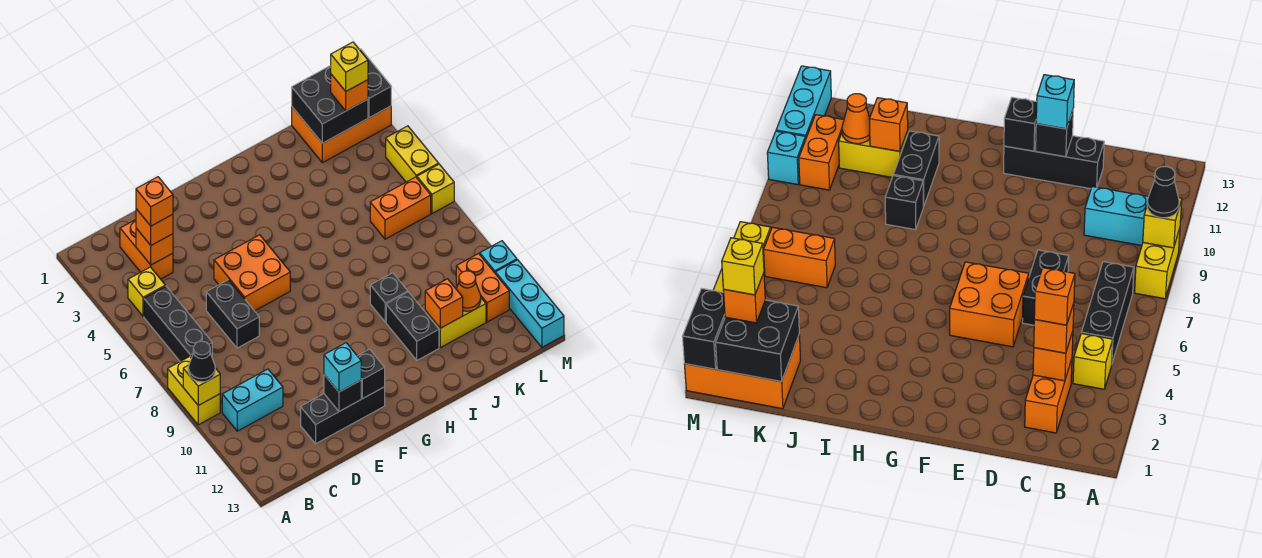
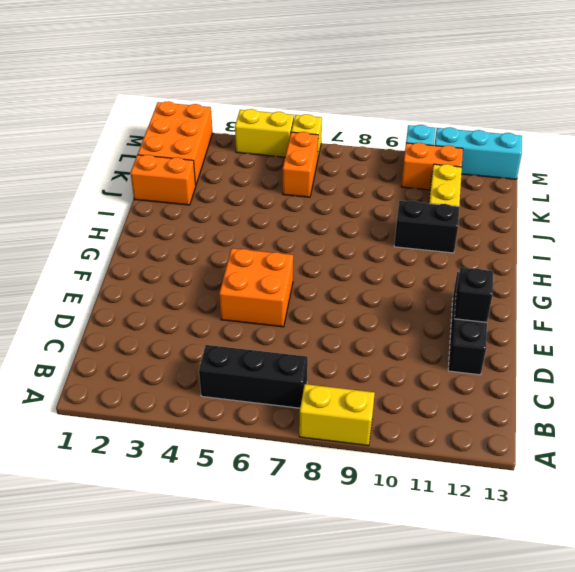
orange brick J1:J2 level 1 -> orange brick C2:C3 level 1
none -> yellow brick B4 level 1
none -> cyan brick B10:C10 level 1
none -> black brick D6:D7 level 1
none -> black brick I9 level 1

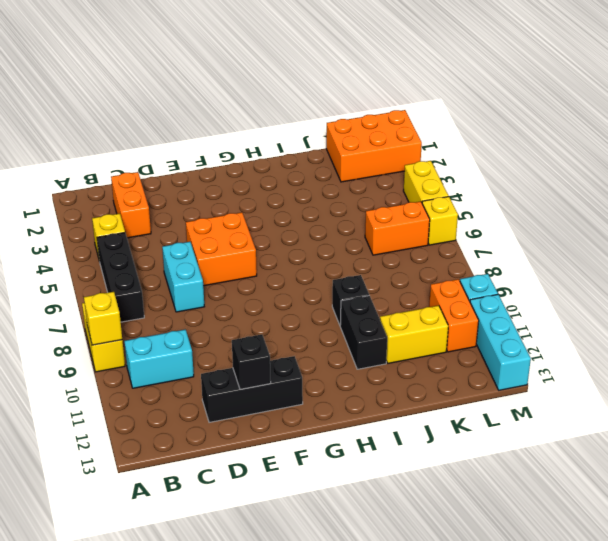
cyan brick D6:D7 level 1 -> black brick D6:D7 level 1
none -> orange brick C3 level 2
none -> black brick F12 level 2
none -> orange brick J11 level 2
none -> black brick K1:L2 level 2

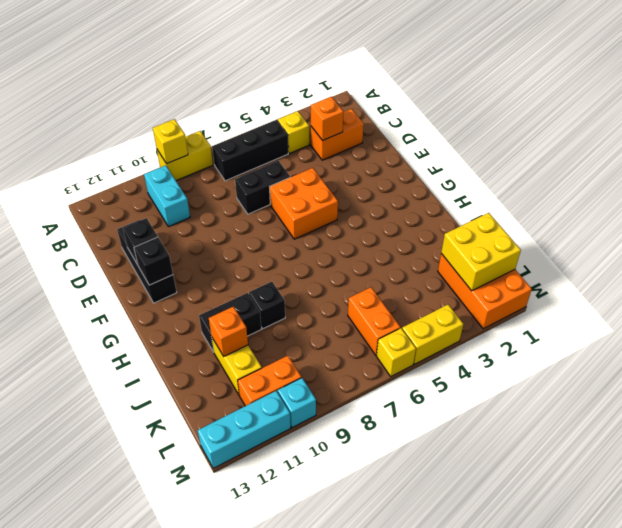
yellow brick K1:L2 level 2 -> black brick K1:L2 level 2
none -> orange cone K11 level 2
none -> black brick M1:M2 level 2
none -> black cone A9 level 3
none -> orange brick C3 level 3

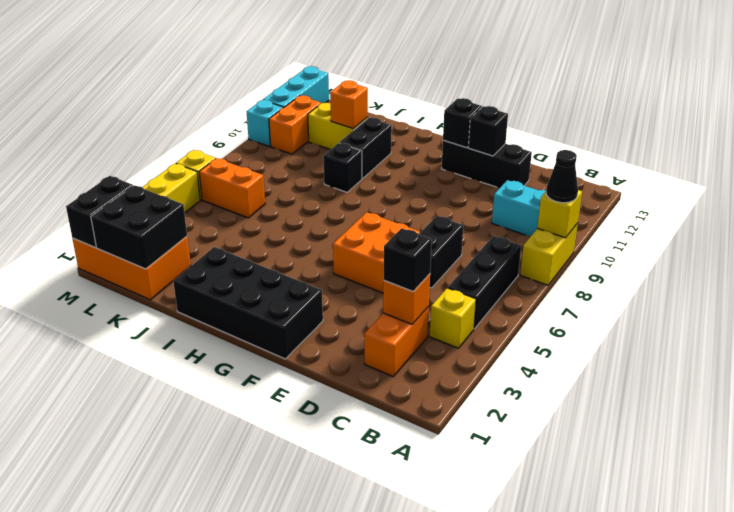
black brick C3 level 3 -> orange brick C3 level 3
black brick F1:I2 level 1 -> none
none -> orange cone K11 level 2
none -> cyan brick E12 level 3
none -> orange brick L2 level 3
none -> orange brick C3 level 4

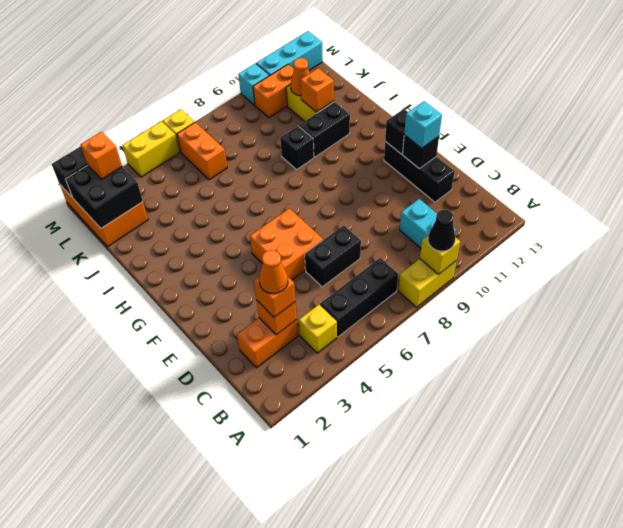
orange cone C3 level 4 -> orange brick C3 level 4
none -> yellow brick L2 level 4

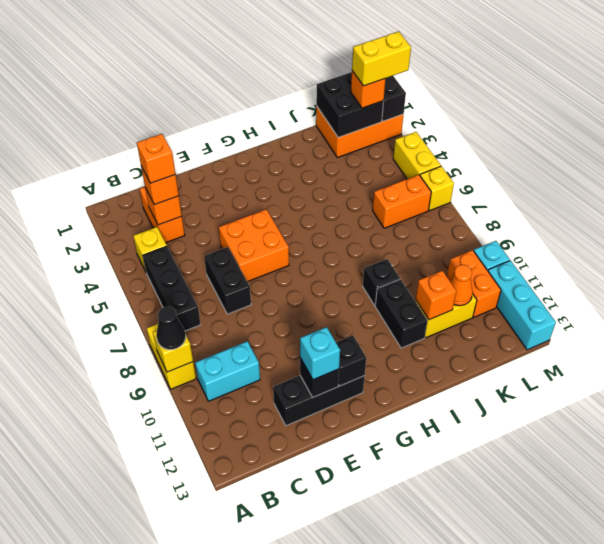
yellow brick L2:M2 level 4 -> yellow brick L2 level 4

